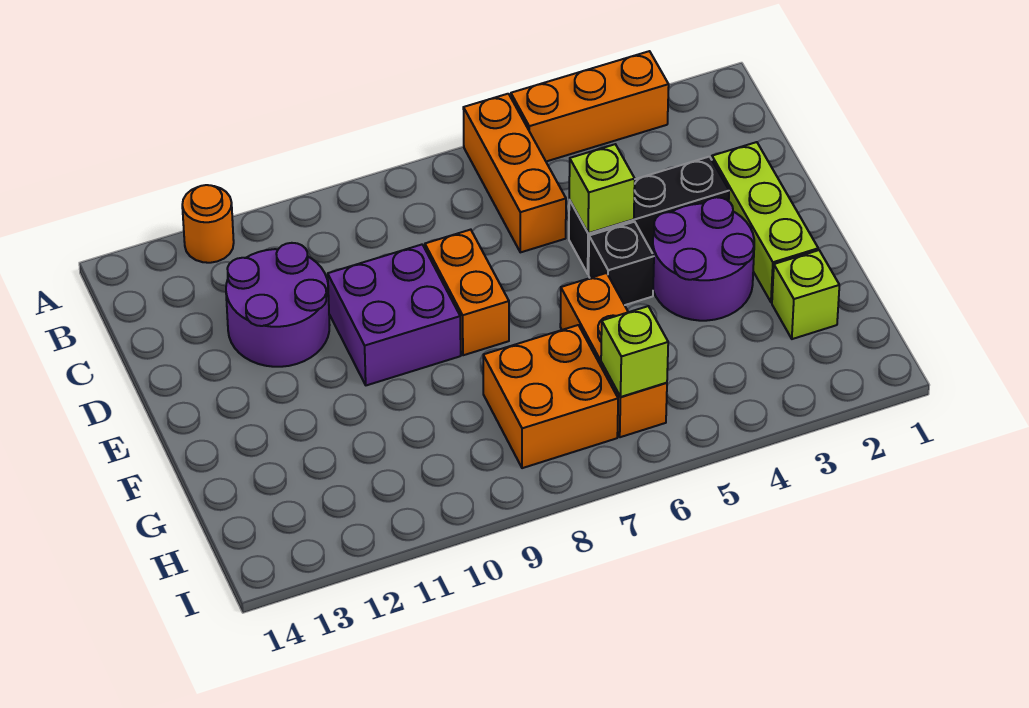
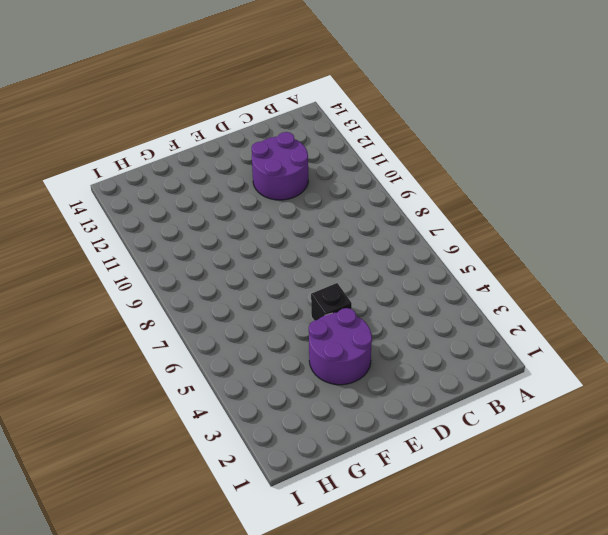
none -> orange brick A3:A5 level 1
none -> orange brick A6:C6 level 1
none -> orange round brick A12 level 1

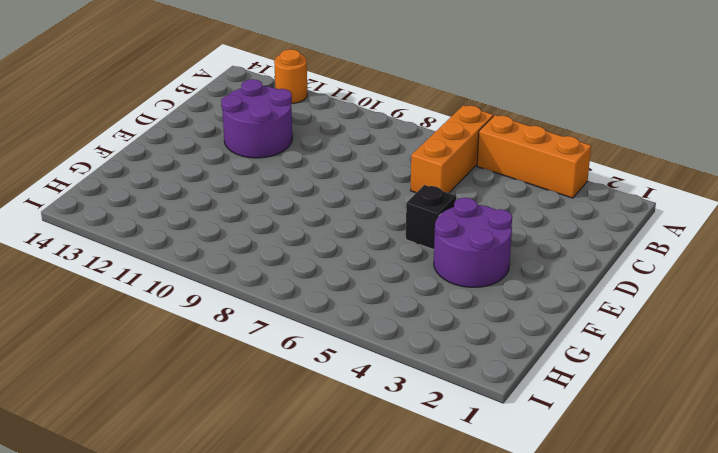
none -> lime brick D2:F2 level 1
none -> black brick D3:D5 level 1
none -> orange brick D8:E8 level 1

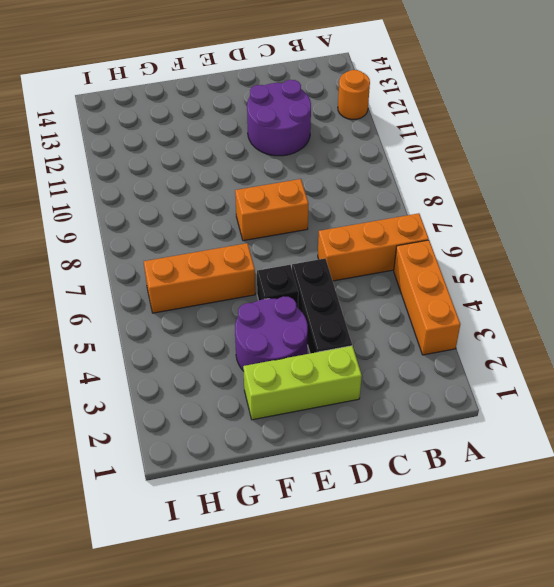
none -> purple brick D9:E10 level 1
none -> lime brick G2 level 1
none -> orange brick G7:H8 level 1

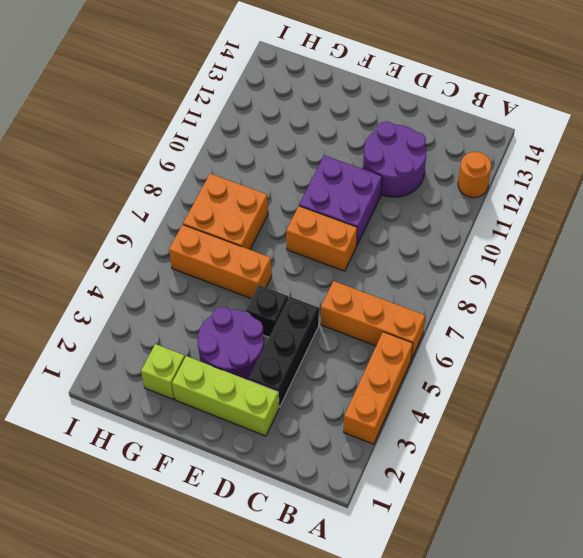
none -> lime brick D5 level 2
none -> lime brick H6 level 2

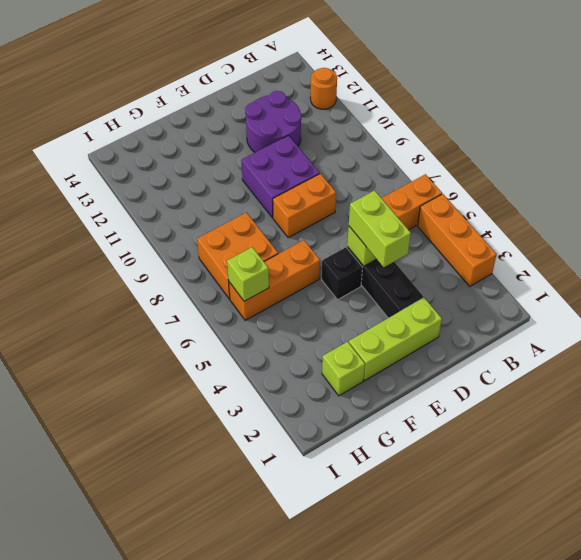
lime brick D4:D5 level 3 -> none
none -> purple round brick E3:F4 level 1

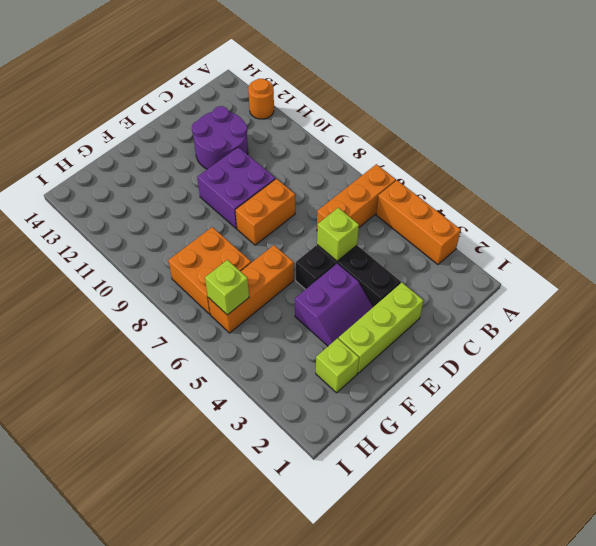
purple slope E3:F4 level 1 top 4 -> purple round brick E3:F4 level 1

